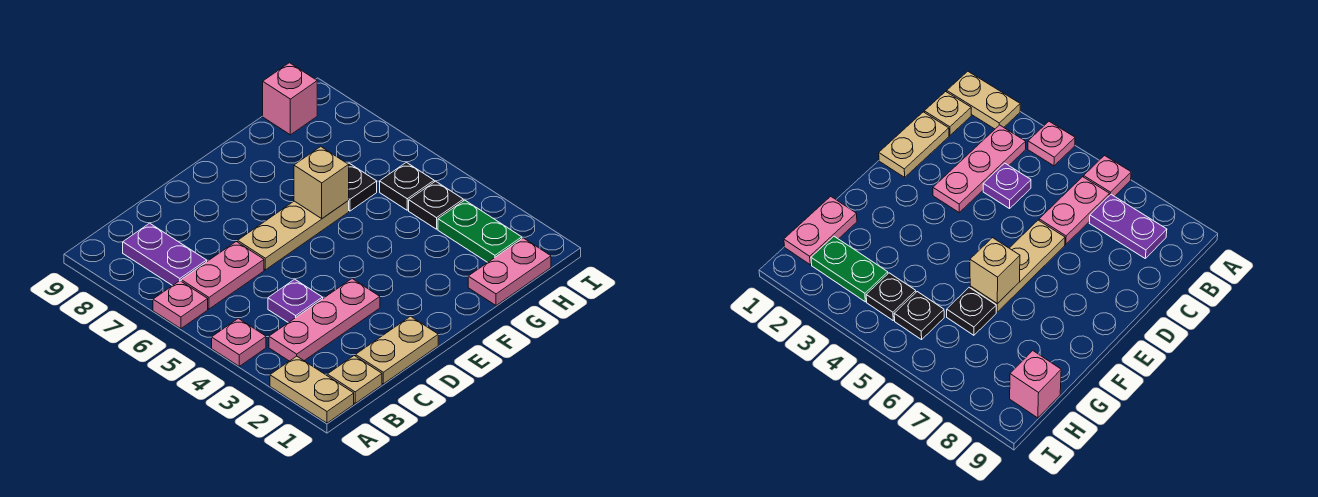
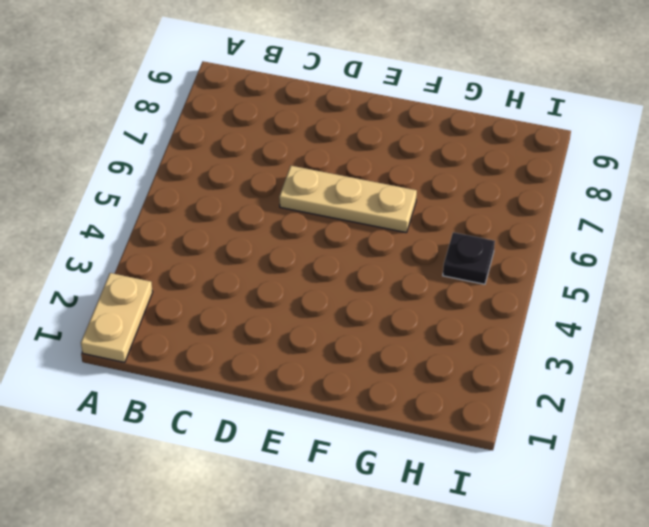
none -> pink plate A4 level 1
none -> pink plate A6 level 1
none -> tan plate B1 level 1

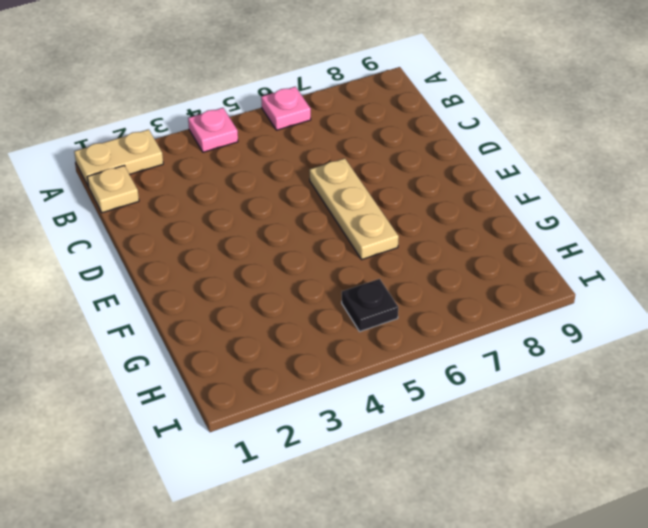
none -> pink plate B3:D3 level 1
none -> pink plate B6:C6 level 1
none -> purple plate B7:B8 level 1

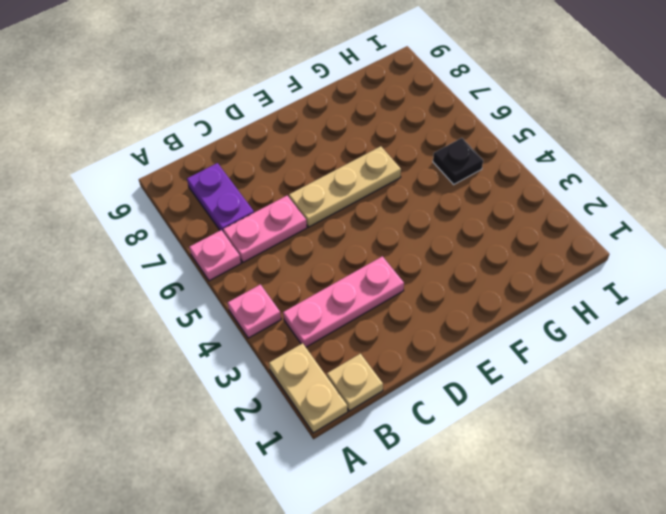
none -> tan plate C1:D1 level 1
none -> purple plate C4 level 1
none -> pink plate G1:H1 level 1

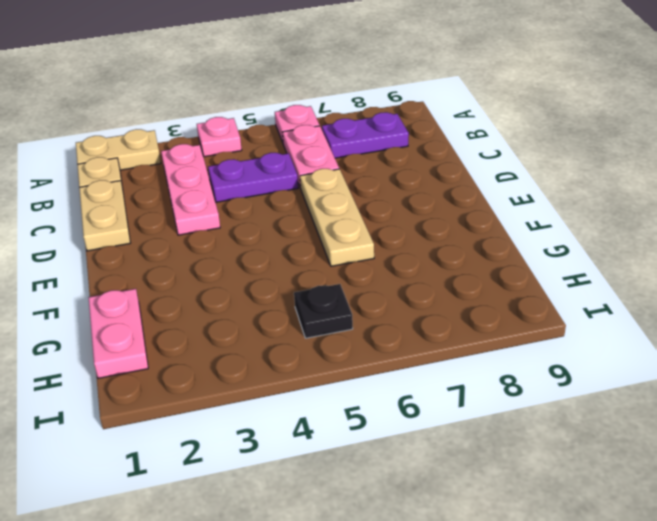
purple plate C4:C5 level 1 -> purple plate C4 level 1
none -> black plate G6 level 1
none -> green plate H2:H3 level 1
none -> black plate H4 level 1

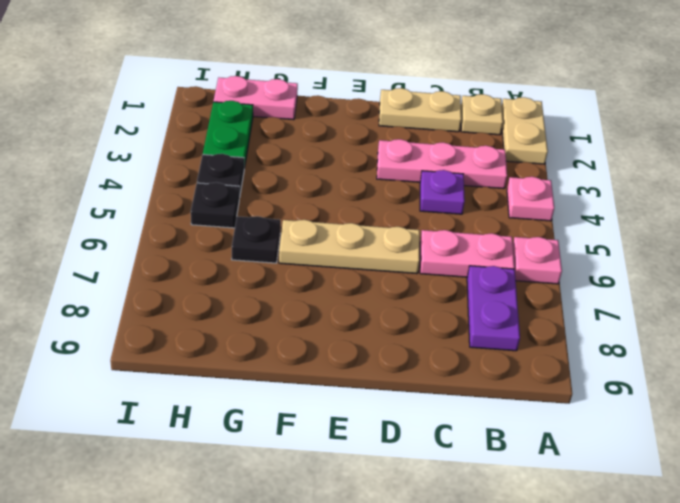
none -> pink brick H9 level 1
none -> tan brick F6 level 2

